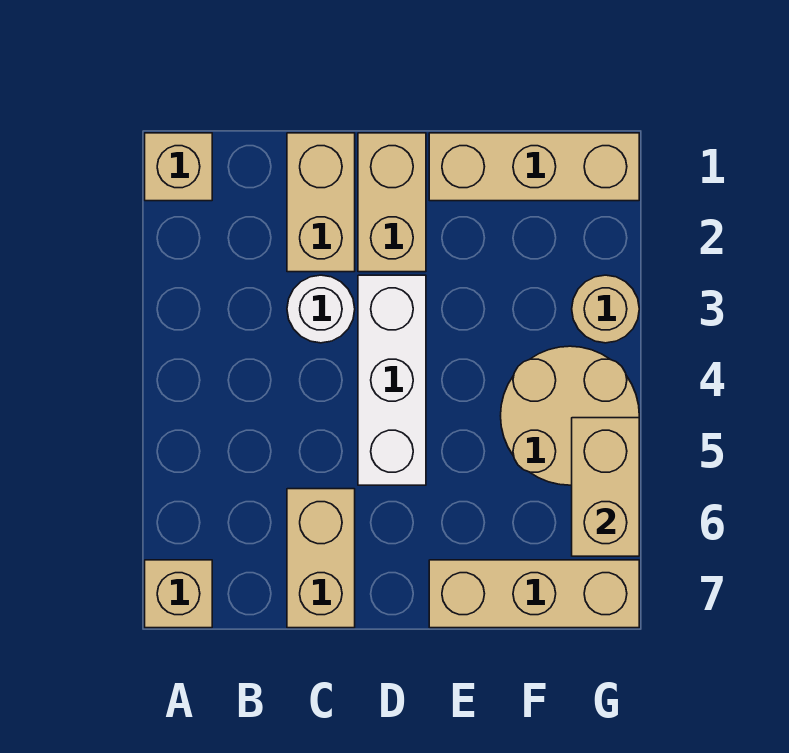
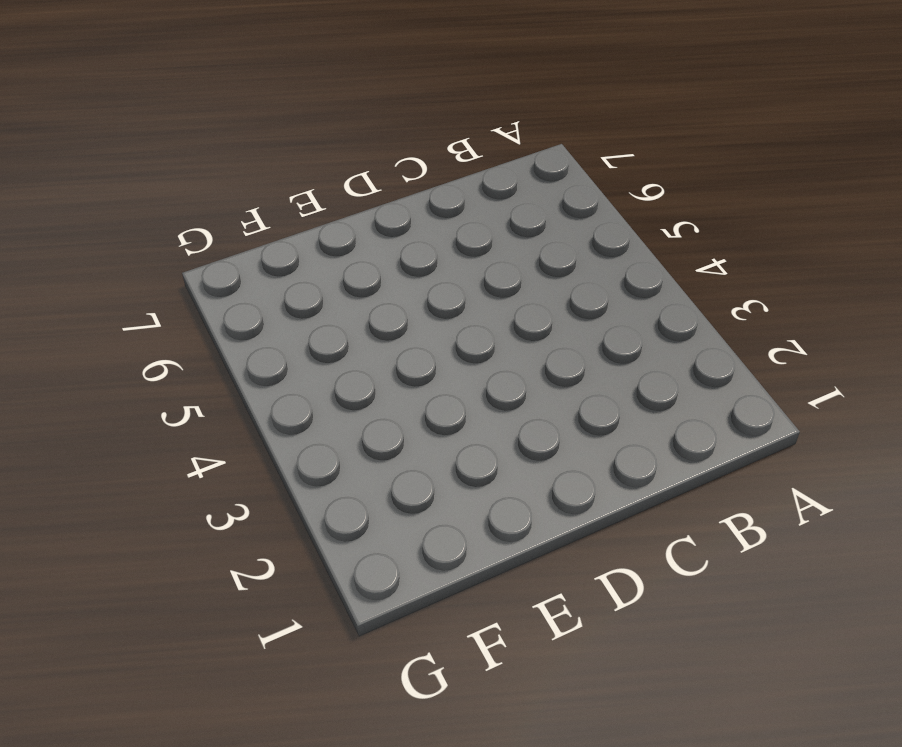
none -> tan brick A1 level 1
none -> tan brick A7 level 1
none -> tan brick C1:C2 level 1

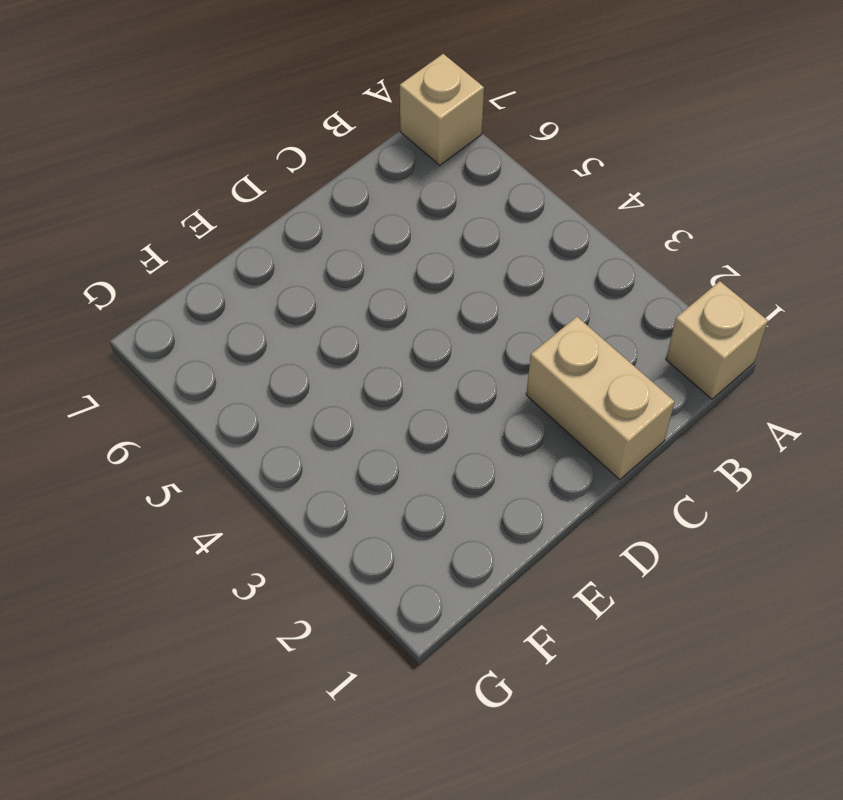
none -> white round brick C3 level 1
none -> tan brick C6:C7 level 1
none -> tan brick D1:D2 level 1

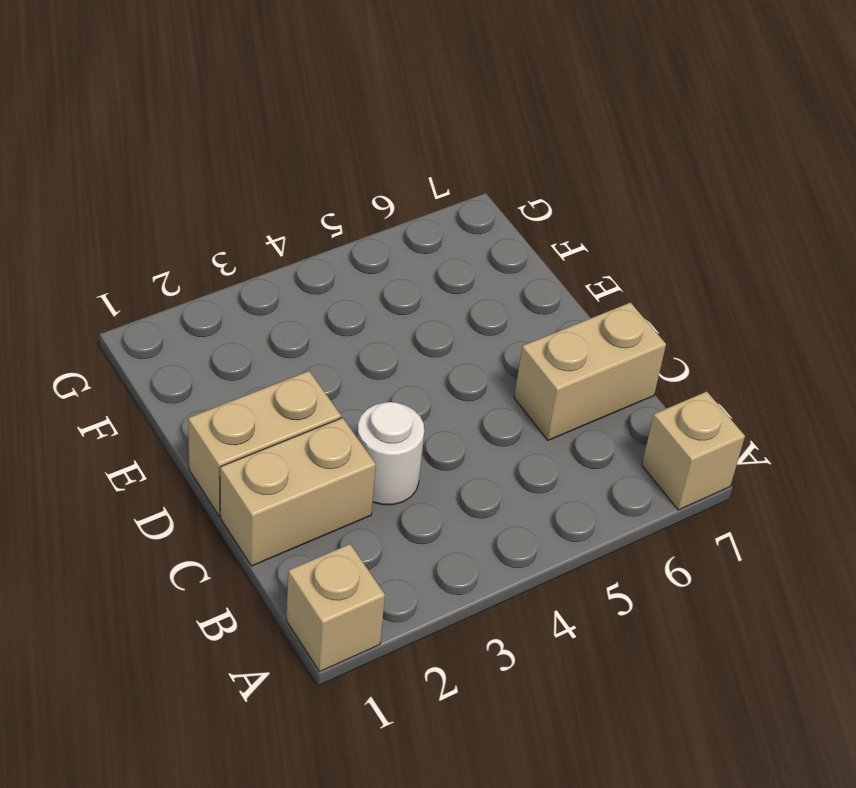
none -> white brick D3:D5 level 1
none -> tan brick E1:G1 level 1
none -> tan brick E7:G7 level 1

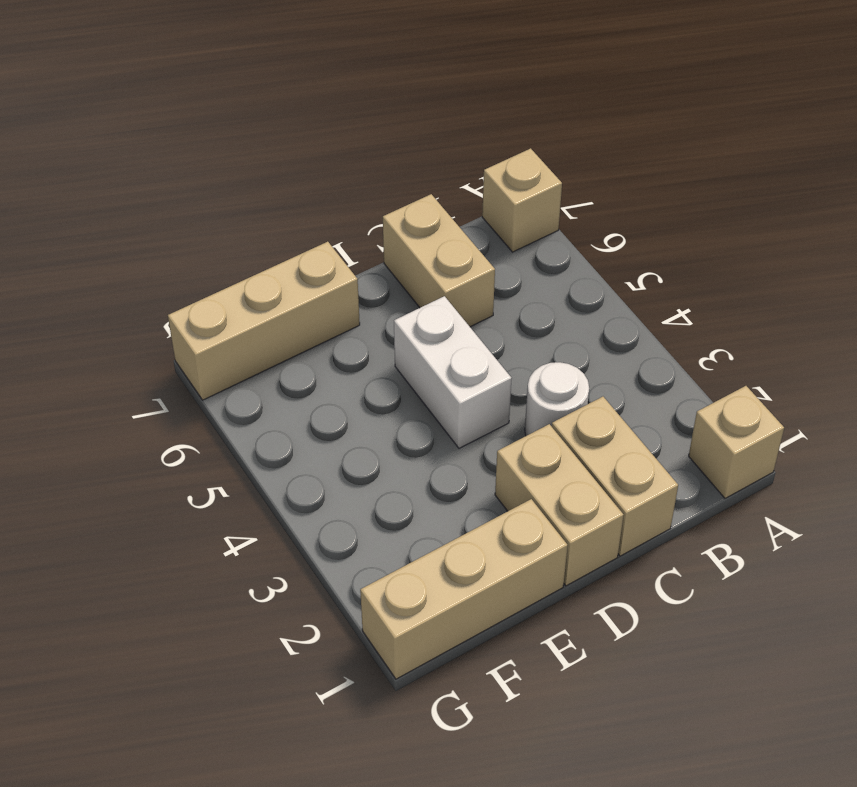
white brick D4:D5 level 1 -> white brick D3:D5 level 1
none -> tan round brick F4:G5 level 1
none -> tan round brick G3 level 1
none -> tan brick G5:G6 level 2

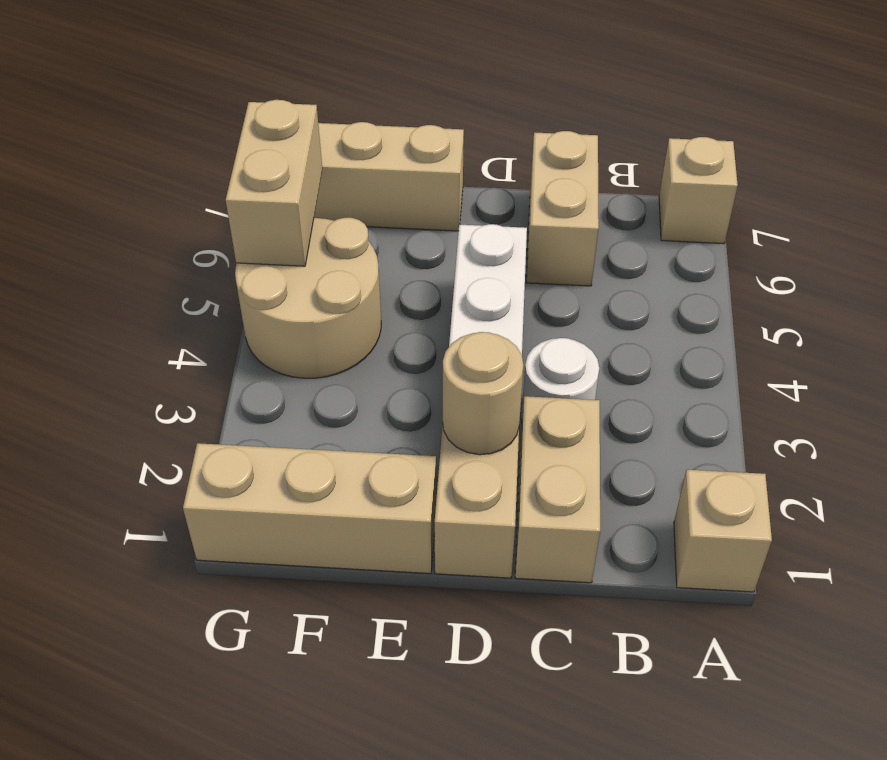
tan round brick D2 level 2 -> tan round brick G3 level 1

